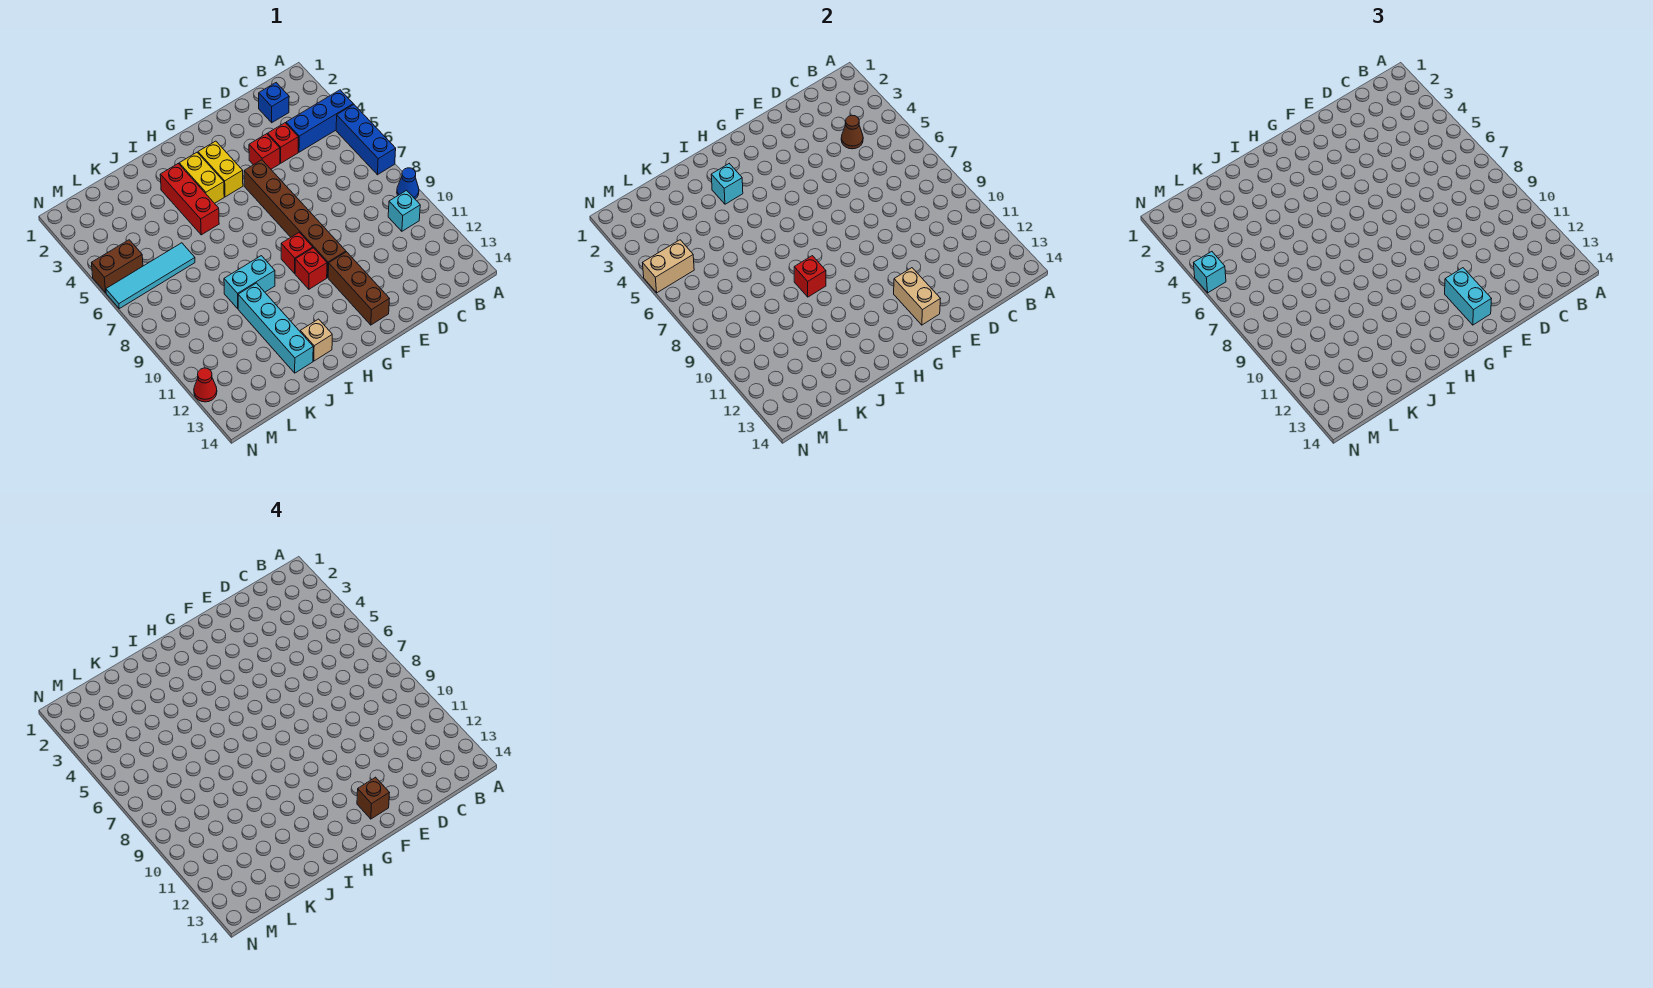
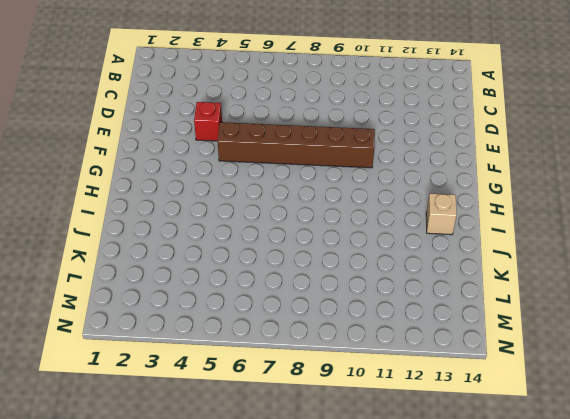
none -> blue brick A4:C4 level 1
none -> blue brick A5:A7 level 1
none -> blue cone A9 level 1

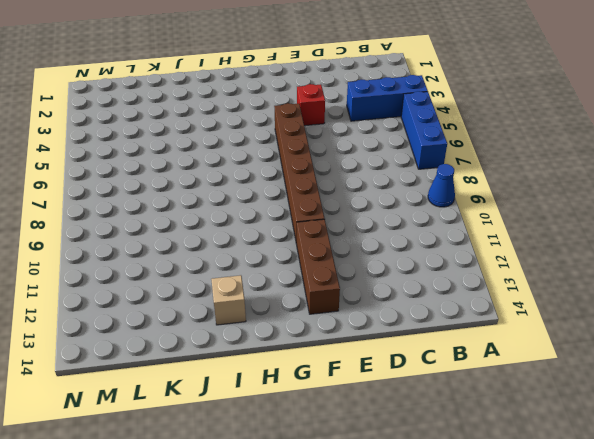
none -> cyan brick B10 level 1
none -> blue brick C2 level 1
none -> red brick D4 level 1

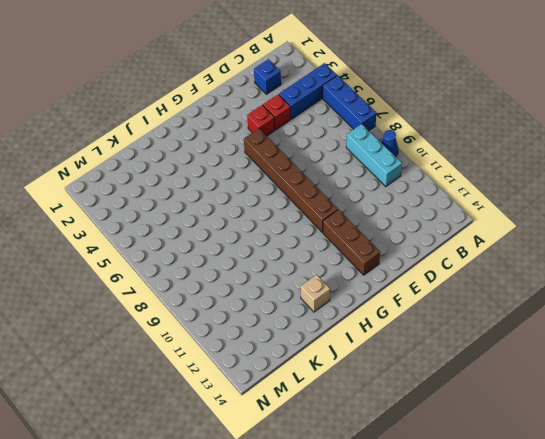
cyan brick B8:B10 level 1 -> cyan brick B10 level 1
none -> yellow brick G3:G4 level 1
none -> red brick G9 level 1
none -> red brick G10 level 1

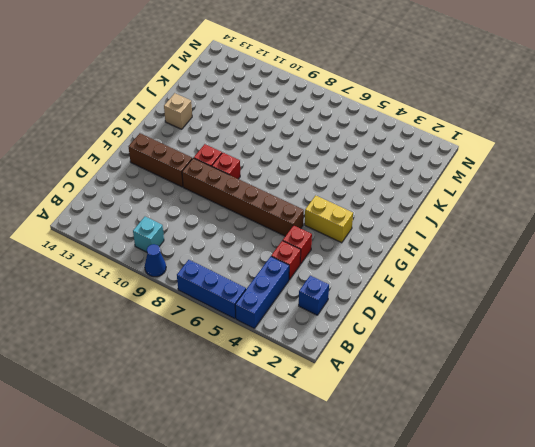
none -> yellow brick H3:H4 level 1
none -> red brick I3:I5 level 1
none -> cyan brick I9:J9 level 1

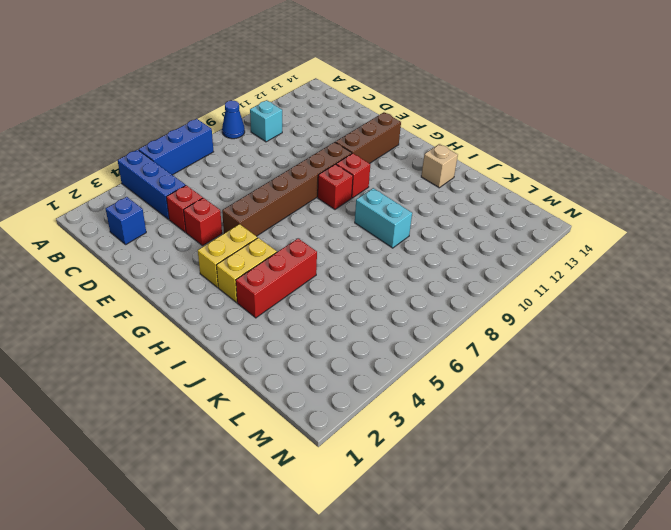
none -> cyan brick J10:J13 level 1
none -> cyan tile K6:N6 level 1
none -> brown brick M5:N5 level 1

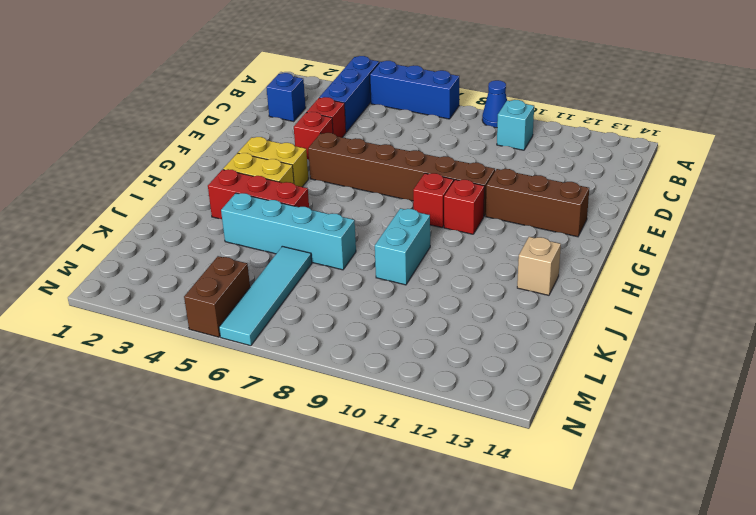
cyan brick J4:J7 level 1 -> cyan brick J10:J13 level 1
none -> red cone N12 level 1
none -> brown cone C4 level 2
none -> tan brick F12:F13 level 2

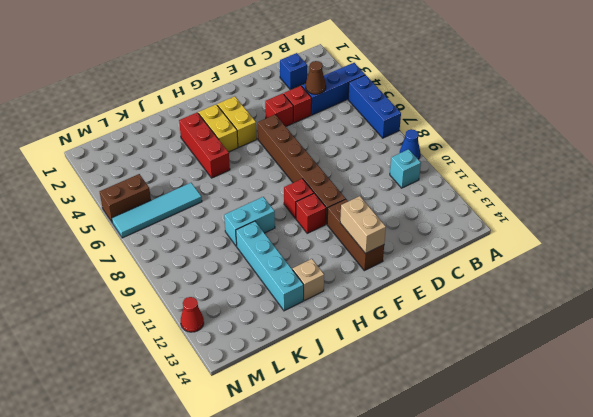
none -> cyan brick I3 level 2
none -> red brick I9 level 2
none -> tan brick M5:N5 level 2

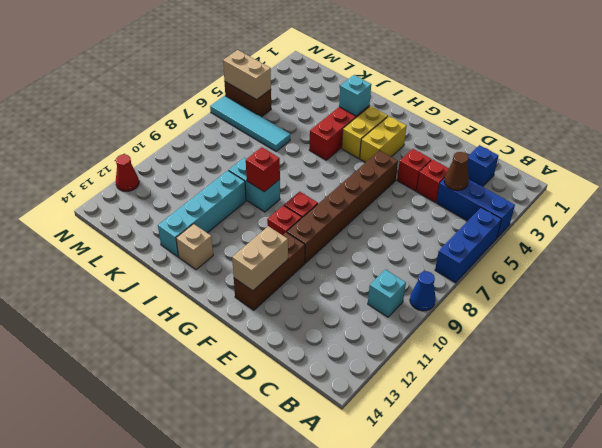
none -> cyan brick F12:F13 level 3
none -> cyan brick N5 level 3
none -> brown brick F13 level 4

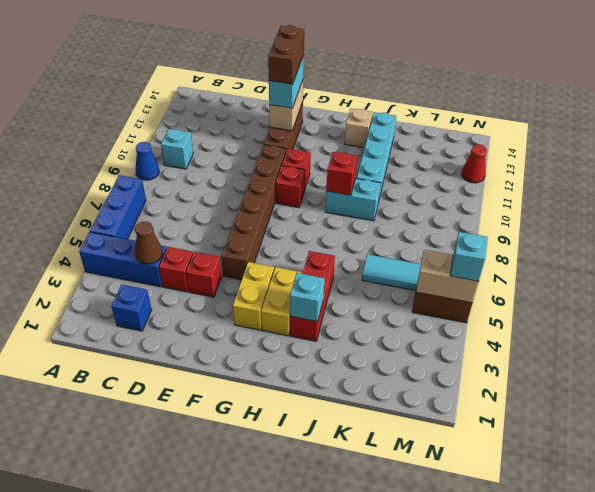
brown brick F12:F13 level 4 -> brown brick F13 level 4

